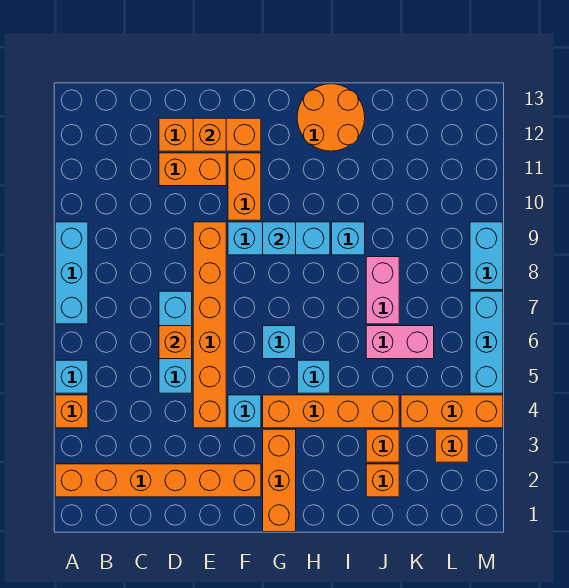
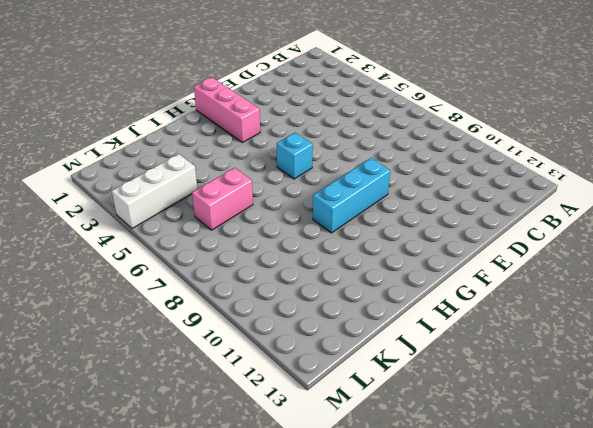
pink brick G1:G3 level 1 -> orange brick G1:G3 level 1
white brick K4:M4 level 1 -> orange brick K4:M4 level 1
none -> orange brick A2:F2 level 1
none -> orange brick A4 level 1
none -> cyan brick A5 level 1

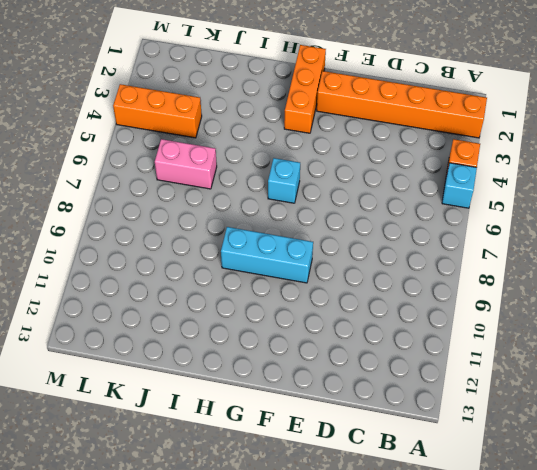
none -> cyan brick A7:A9 level 1
none -> cyan brick D5:D7 level 1
none -> orange brick D11:E11 level 1

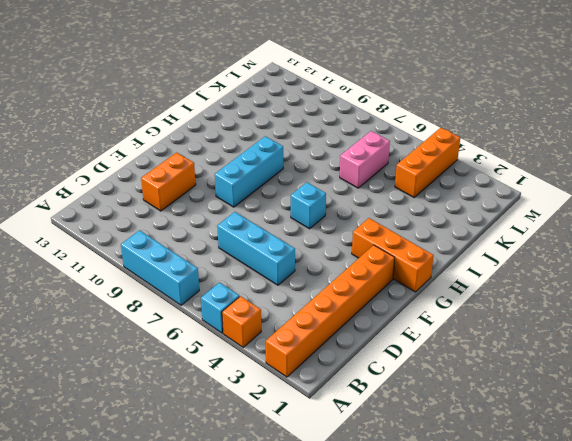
none -> orange brick D12:F12 level 1
none -> orange brick E4:E9 level 1
none -> cyan brick F4 level 1

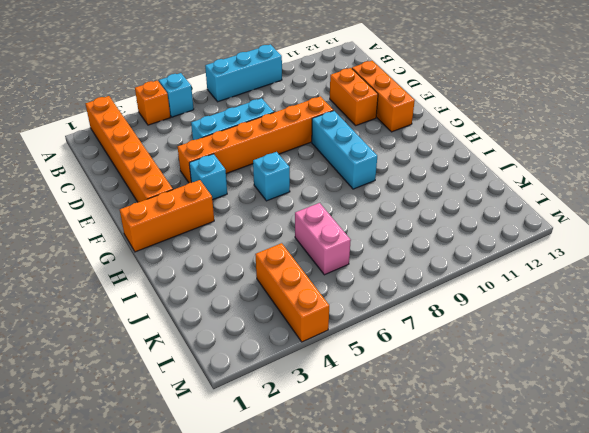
none -> orange brick F10:F11 level 1
none -> orange brick G4:J4 level 1
none -> cyan brick H5 level 1

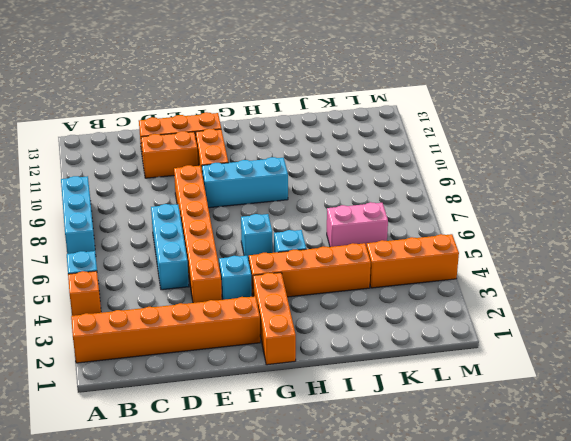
none -> orange round brick H12:I13 level 1
none -> cyan brick I9 level 1
none -> orange brick J2 level 1

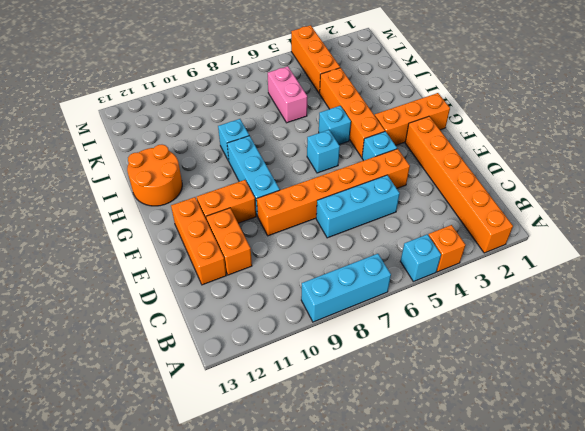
none -> orange brick J2 level 1
none -> orange brick J3 level 1
none -> pink brick J7:J8 level 1

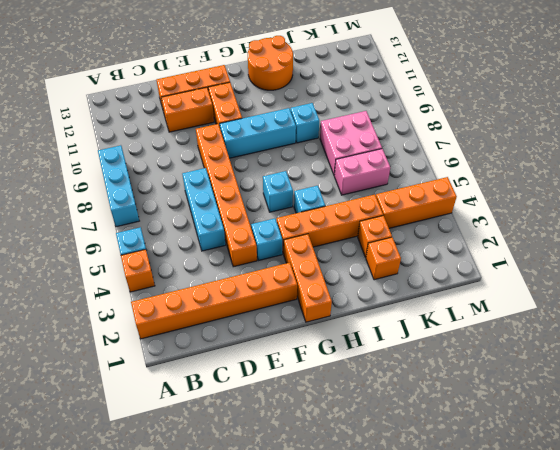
pink brick J7:K8 level 1 -> pink brick J7:J8 level 1
none -> orange brick L3 level 1
none -> cyan brick M5:M7 level 1
none -> cyan brick M8:M9 level 1

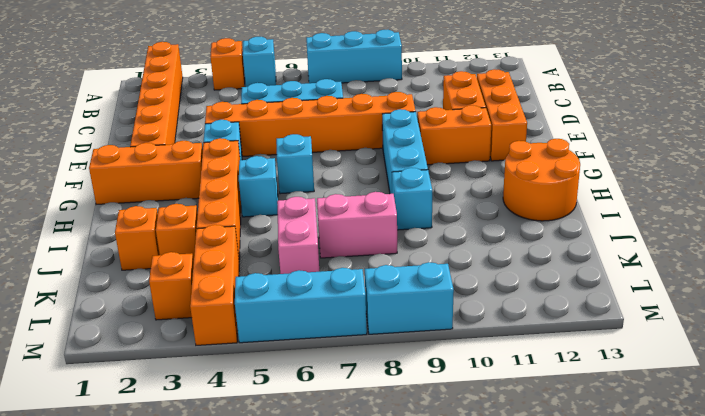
none -> orange brick D6 level 2
none -> orange brick E12 level 2
none -> cyan brick G9 level 2

